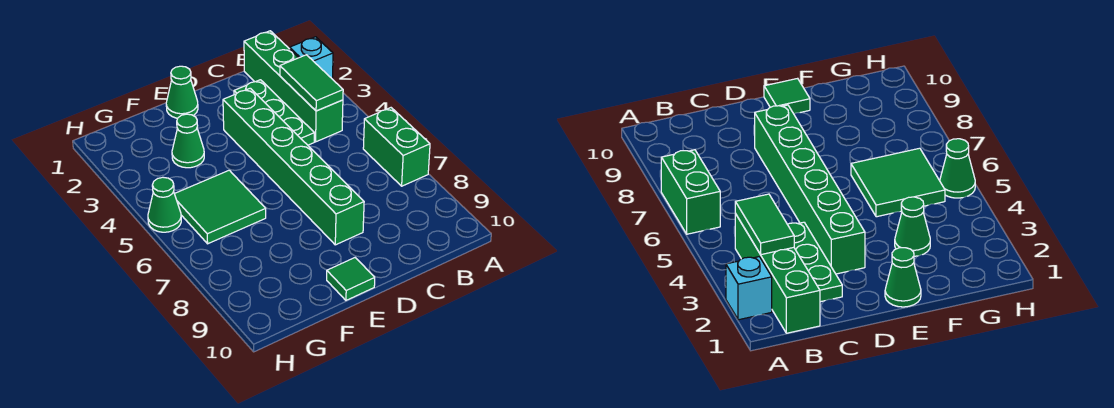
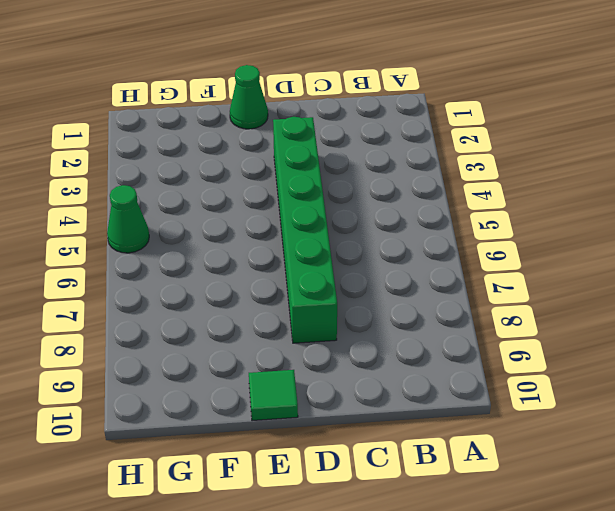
none -> cyan brick A2 level 1
none -> green brick A6:A7 level 1

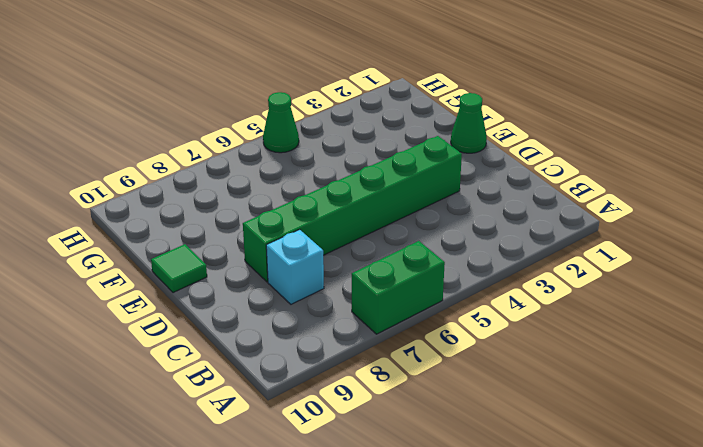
cyan brick C8 level 1 -> cyan brick A2 level 1
none -> green brick B1:B4 level 1
none -> green plate C2:C4 level 1

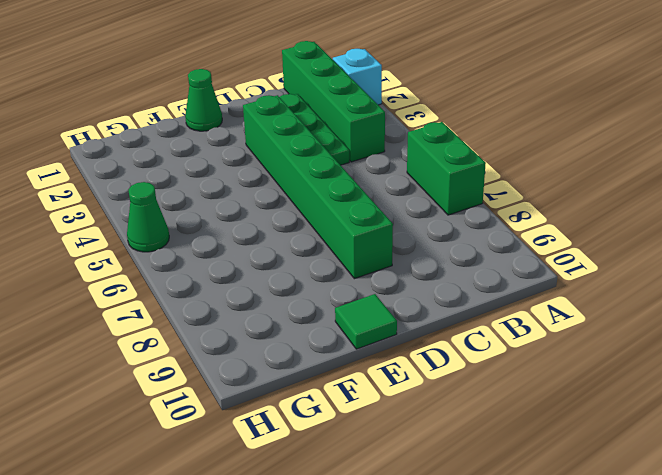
none -> green cone F3 level 1
none -> green tile F5:G6 level 1

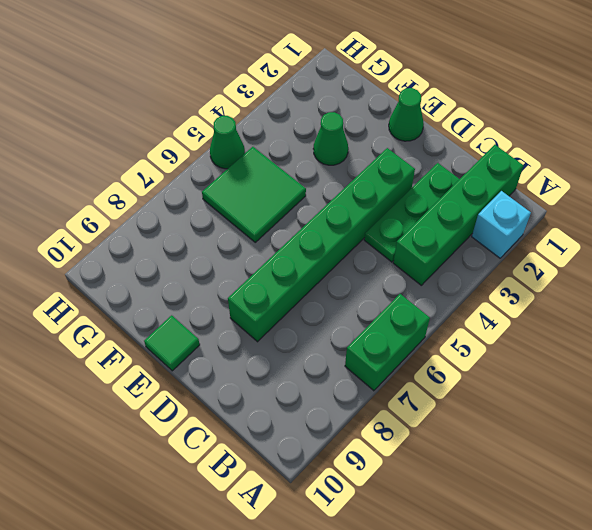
none -> green tile B3:B4 level 2

